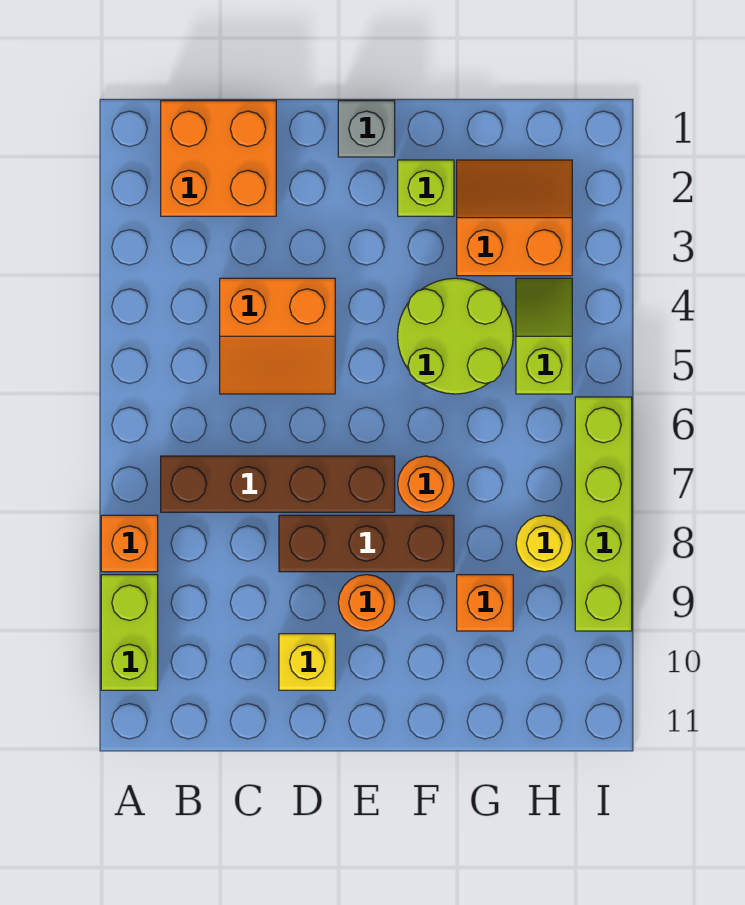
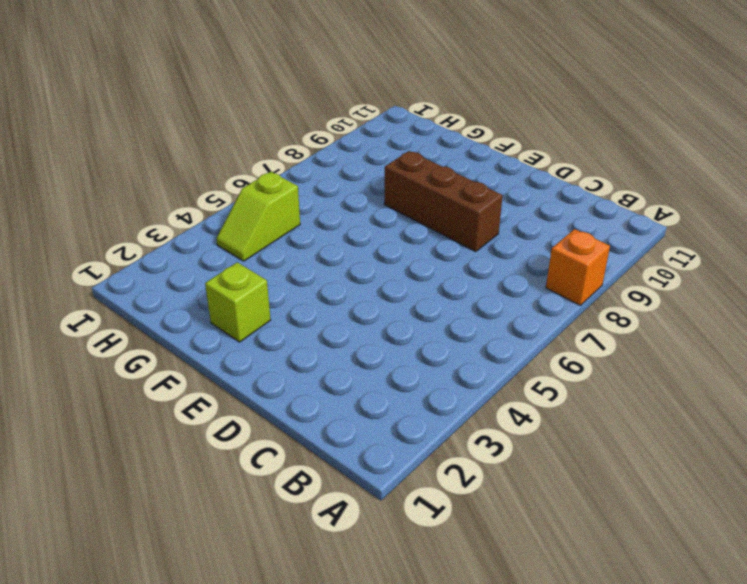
none -> lime brick A9:A10 level 1
none -> orange brick B1:C2 level 1
none -> brown brick B7:E7 level 1

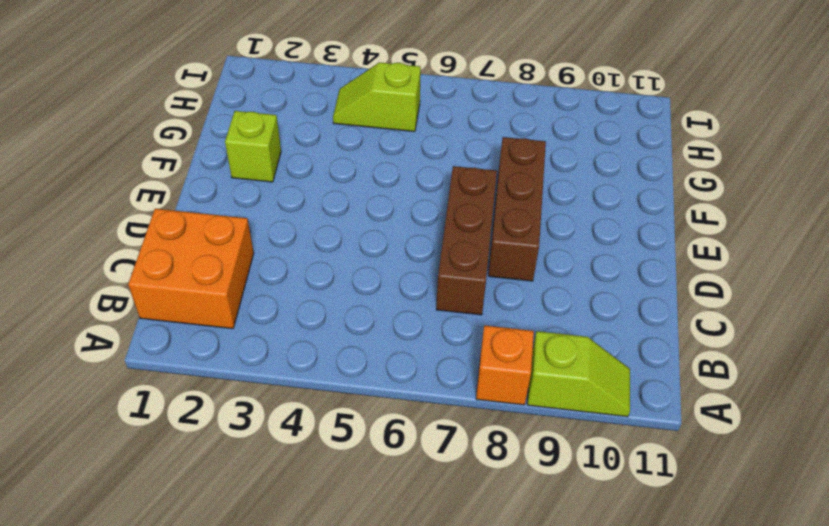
lime slope A9:A10 level 1 top 9 -> lime brick A9:A10 level 1
brown brick C7:E7 level 1 -> brown brick B7:E7 level 1
none -> orange slope C4:D5 level 1 top 4
none -> yellow brick D10 level 1
none -> grey brick E1 level 1

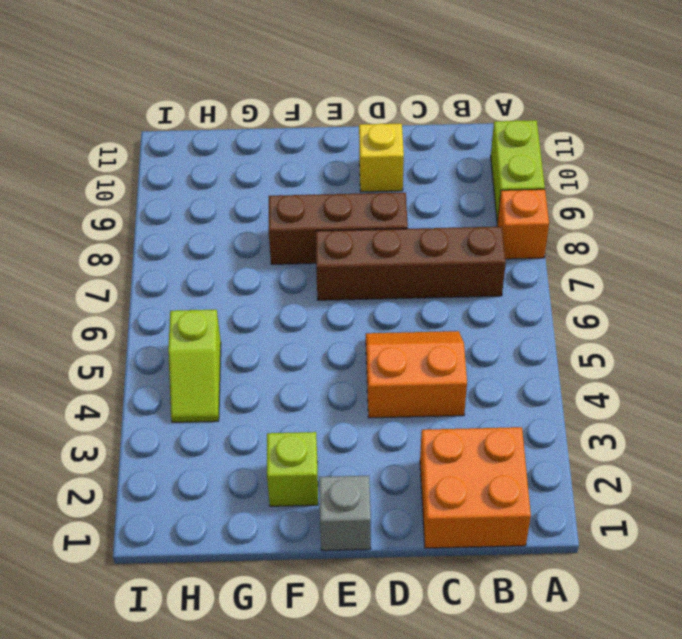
none -> orange round brick E9 level 1
none -> lime round brick F4:G5 level 1
none -> orange round brick F7 level 1

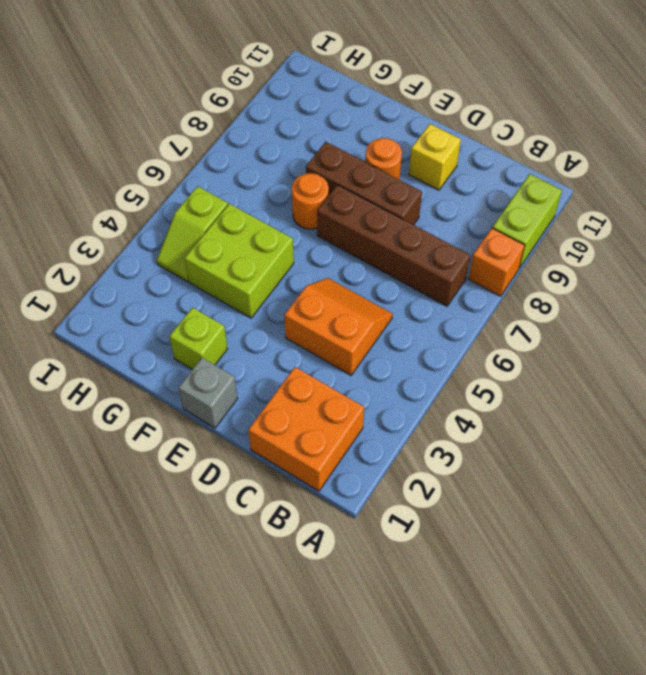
lime brick F4:G5 level 1 -> lime round brick F4:G5 level 1
none -> orange slope G2:H3 level 1 top 3
none -> orange brick G9 level 1
none -> yellow round brick H8 level 1

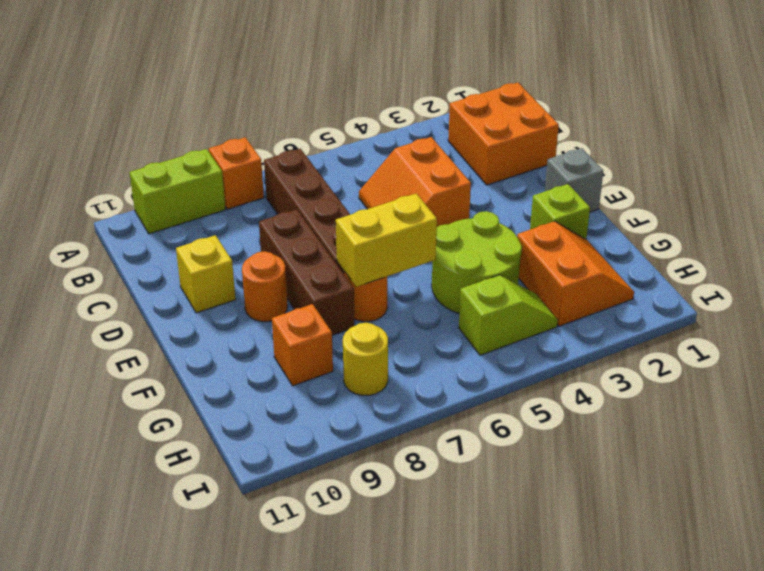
yellow brick F6:F7 level 2 -> none
none -> lime brick I6:I9 level 1

